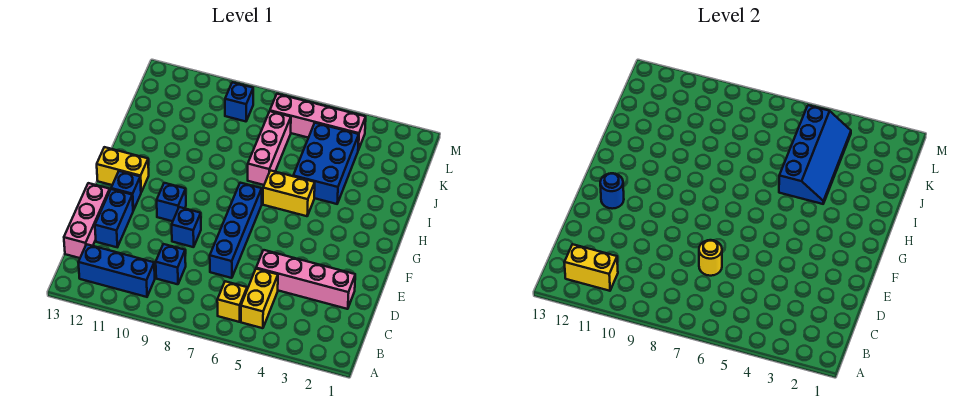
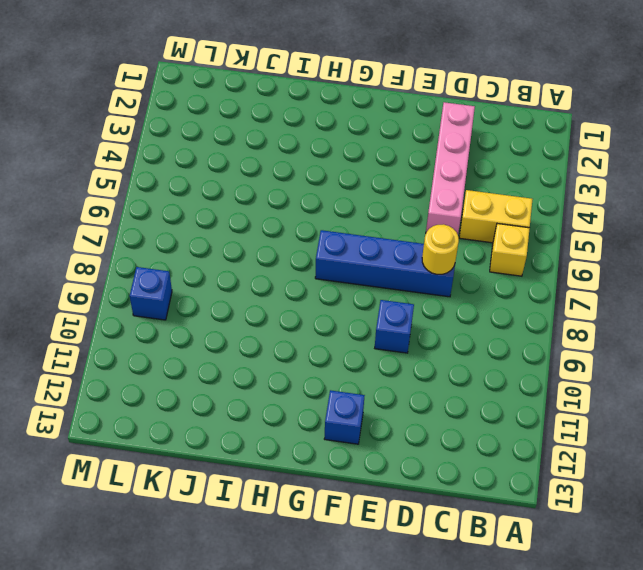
none -> blue brick B10:B12 level 1
none -> blue brick C9 level 1
none -> pink brick C13:E13 level 1

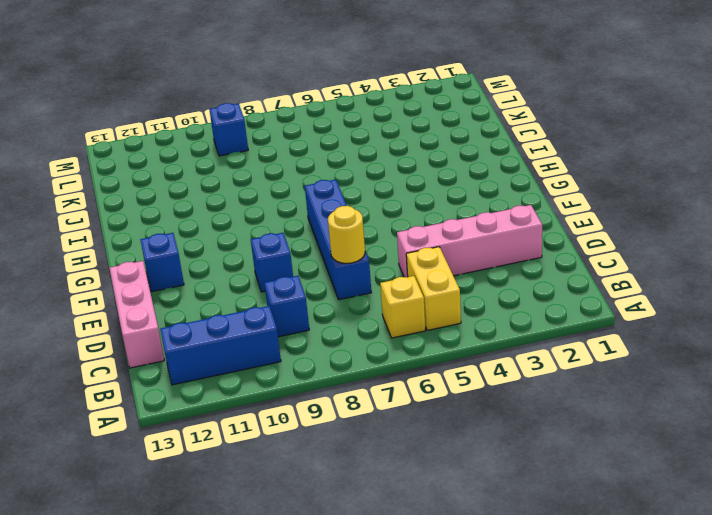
none -> blue brick D12:E12 level 1
none -> blue brick F10 level 1
none -> yellow brick G12:G13 level 1

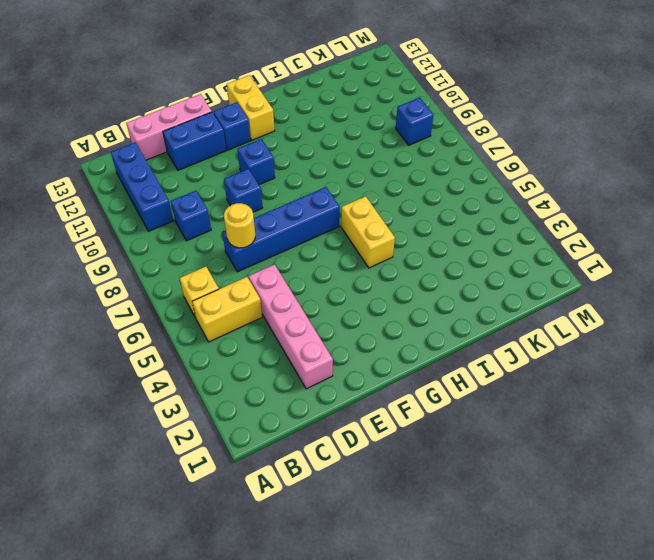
none -> blue brick I4:K5 level 1
none -> pink brick I7:K7 level 1
none -> pink brick L4:L7 level 1

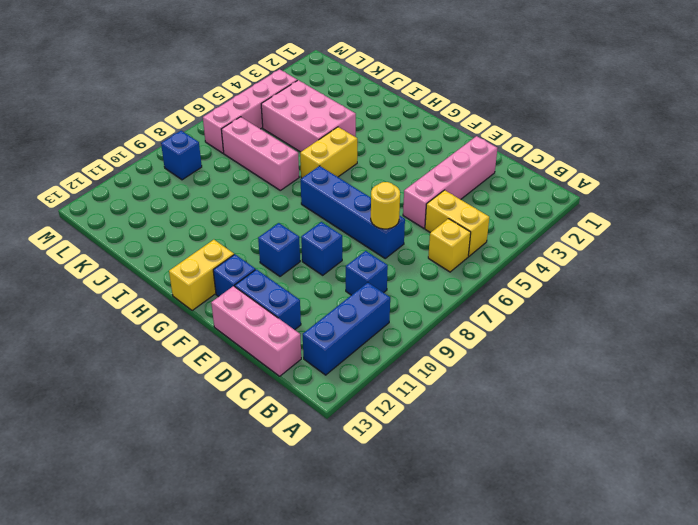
pink brick I4:K5 level 1 -> blue brick I4:K5 level 1
none -> yellow brick B11:B12 level 2
none -> blue round brick F12 level 2
none -> blue slope I4:L5 level 2 top 5

